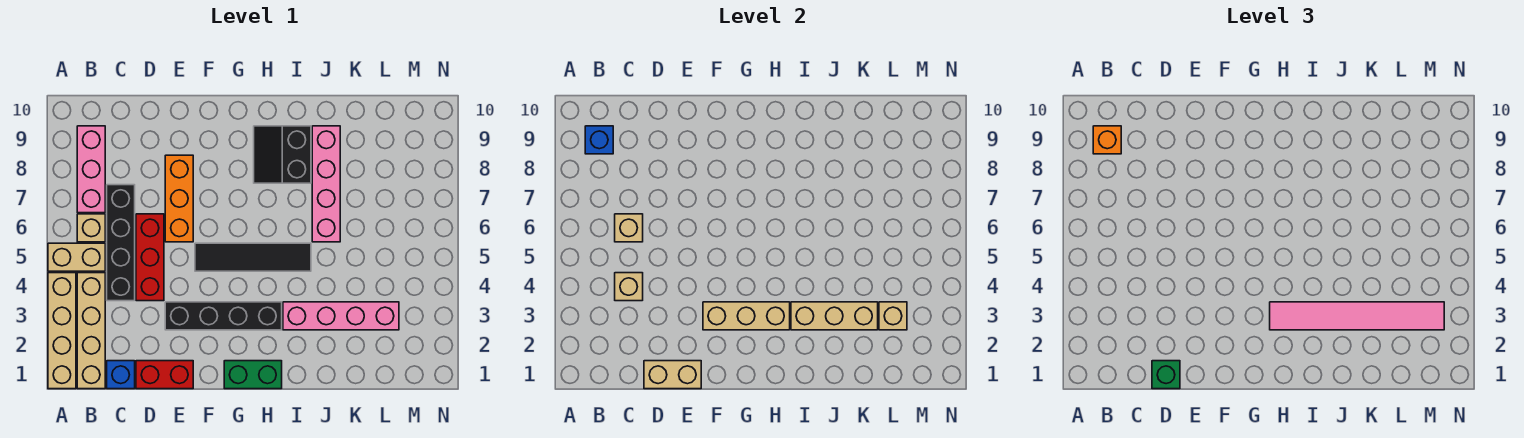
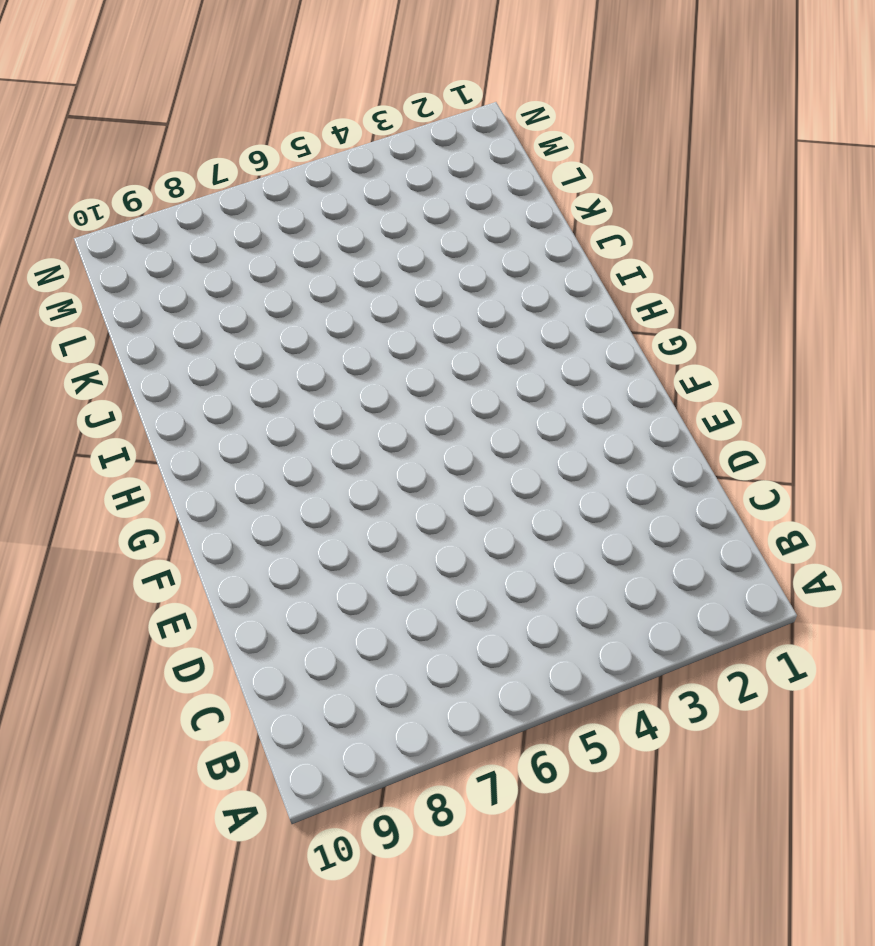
none -> tan brick A1:A4 level 1
none -> tan brick A5:B5 level 1
none -> tan brick B1:B4 level 1

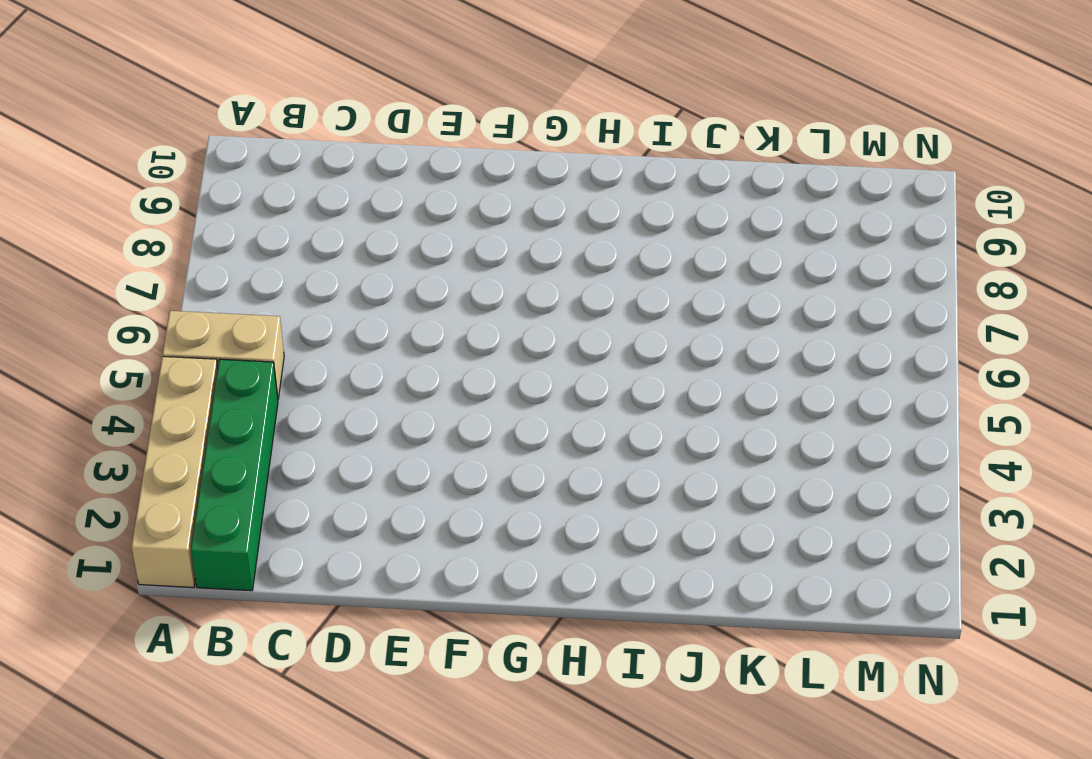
green brick B1:B4 level 1 -> tan brick B1:B4 level 1
none -> tan brick B6 level 1
none -> pink brick B7:B9 level 1
none -> blue brick C1 level 1

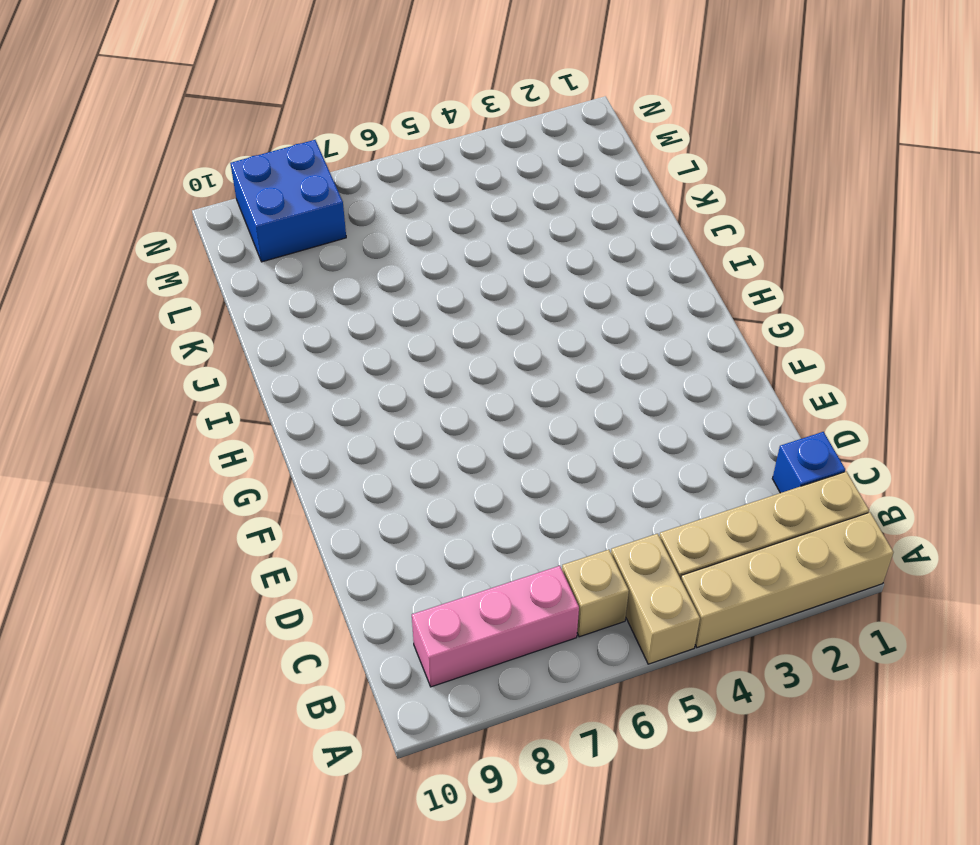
blue brick M8:N9 level 1 -> none
none -> black brick C4:C7 level 1
none -> red brick D1:E1 level 1
none -> red brick D4:D6 level 1

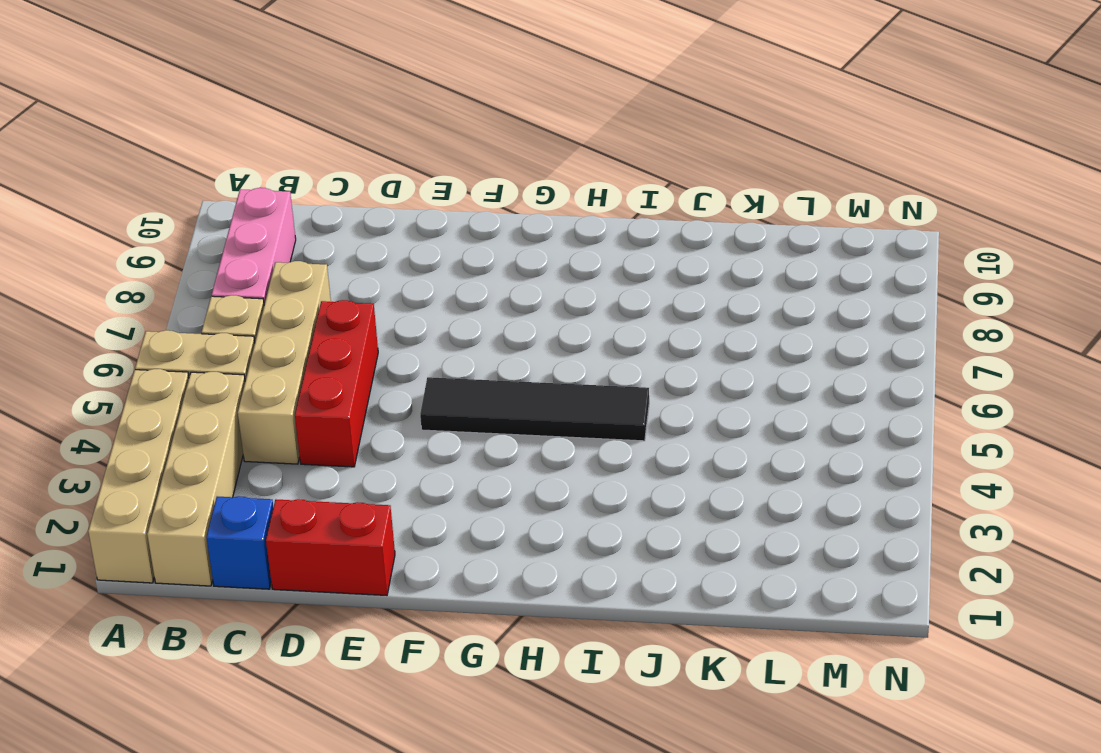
tan brick C4:C7 level 1 -> black brick C4:C7 level 1
none -> black brick E3:H3 level 1
none -> orange brick E6:E8 level 1
none -> green brick G1:H1 level 1

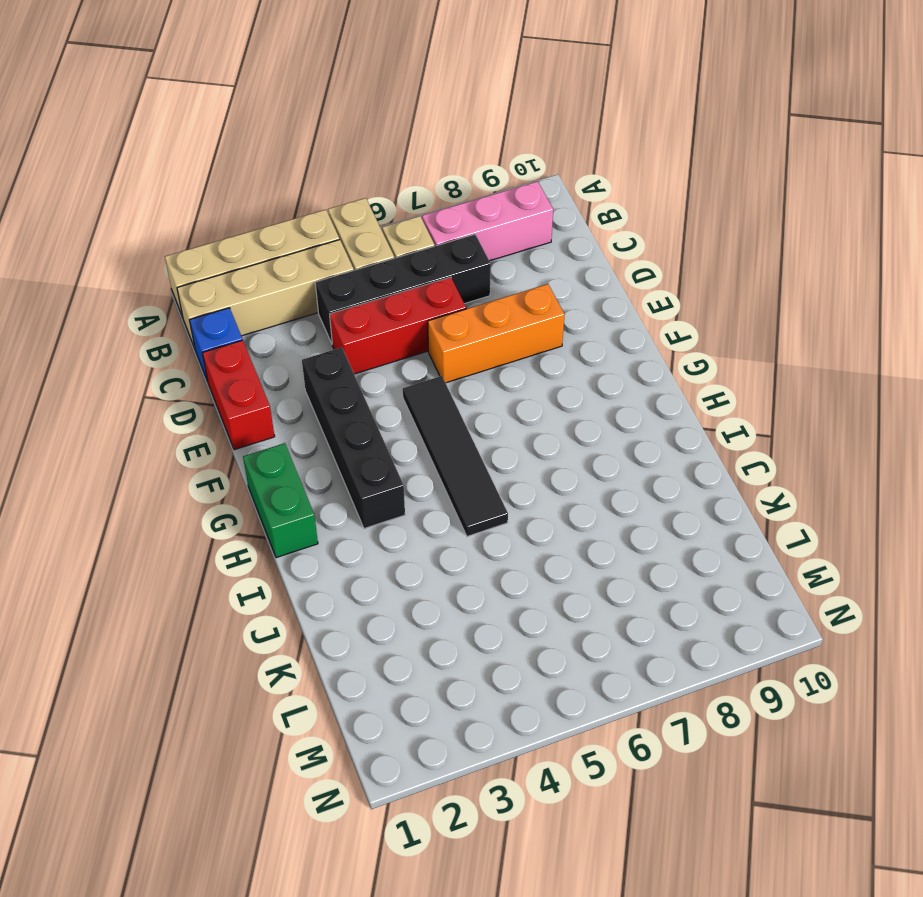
none -> black slope H8:I9 level 1 top I
none -> pink brick I3:L3 level 1
none -> pink brick J6:J9 level 1

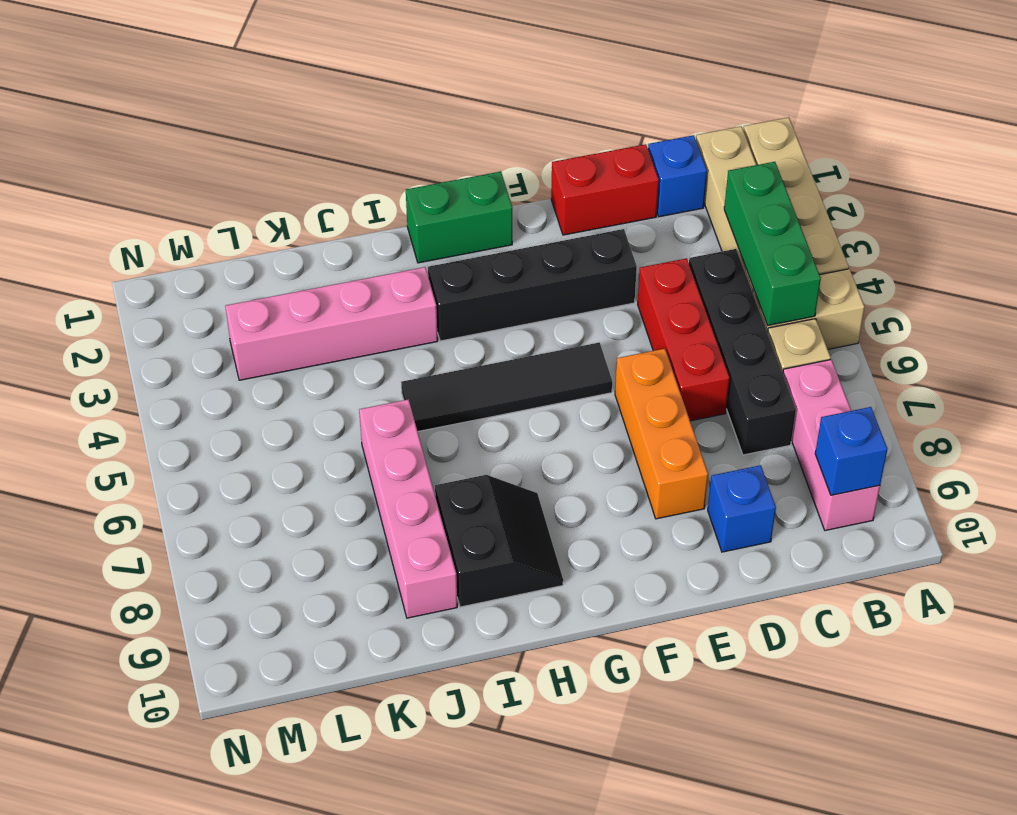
green brick B3:B5 level 2 -> none
blue brick D9 level 1 -> none
none -> tan brick C4 level 2
none -> tan brick C6 level 2
none -> tan brick D1:E1 level 2

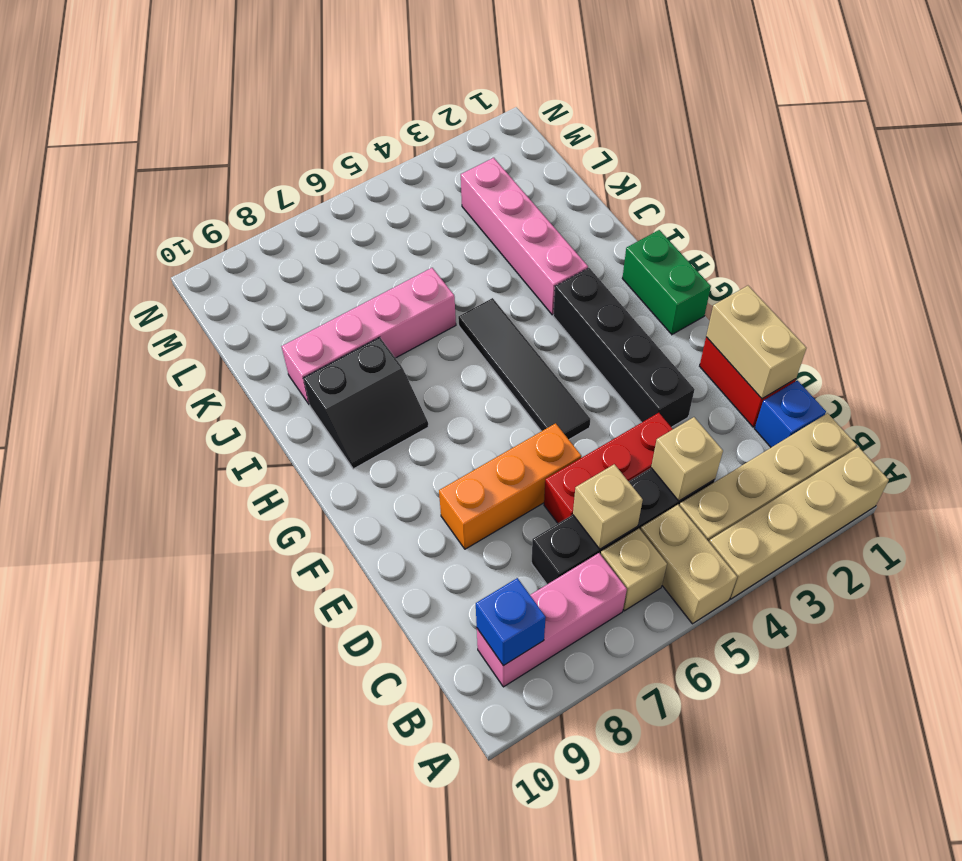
none -> tan brick F3:H3 level 2
none -> tan brick I3:K3 level 2
none -> tan brick L3 level 2

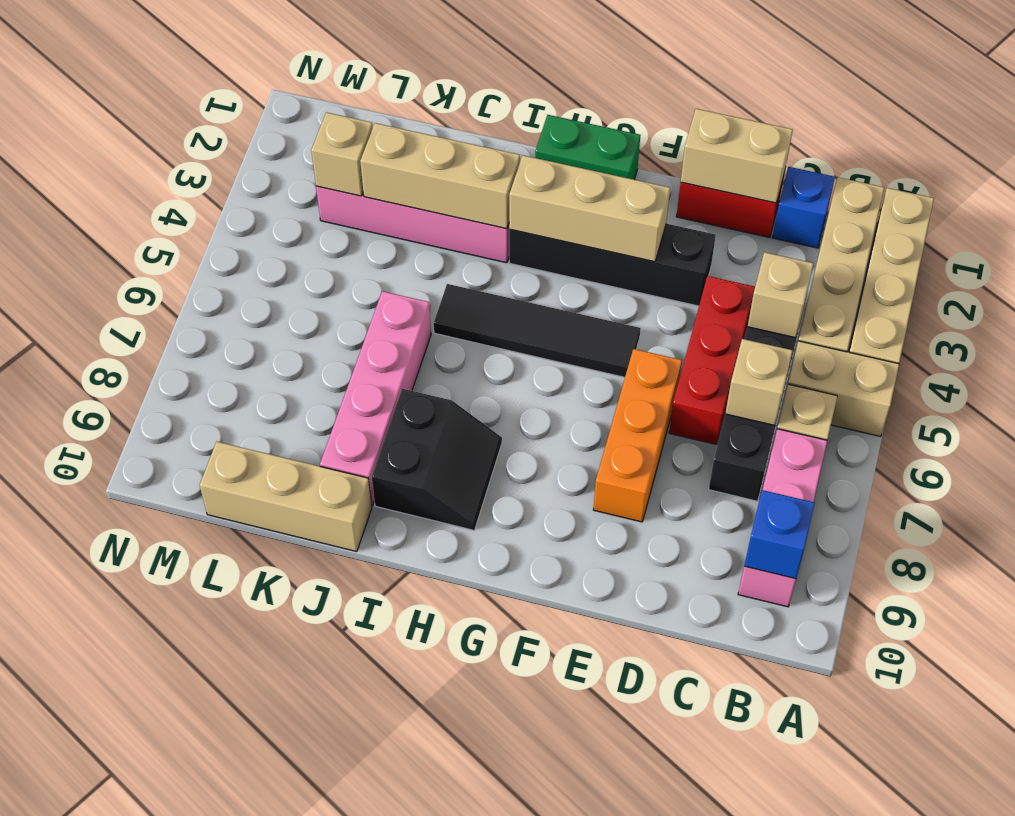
tan brick J10:L10 level 1 -> none
none -> orange brick B9 level 3
none -> green brick D1 level 3
none -> pink tile H3:M3 level 3

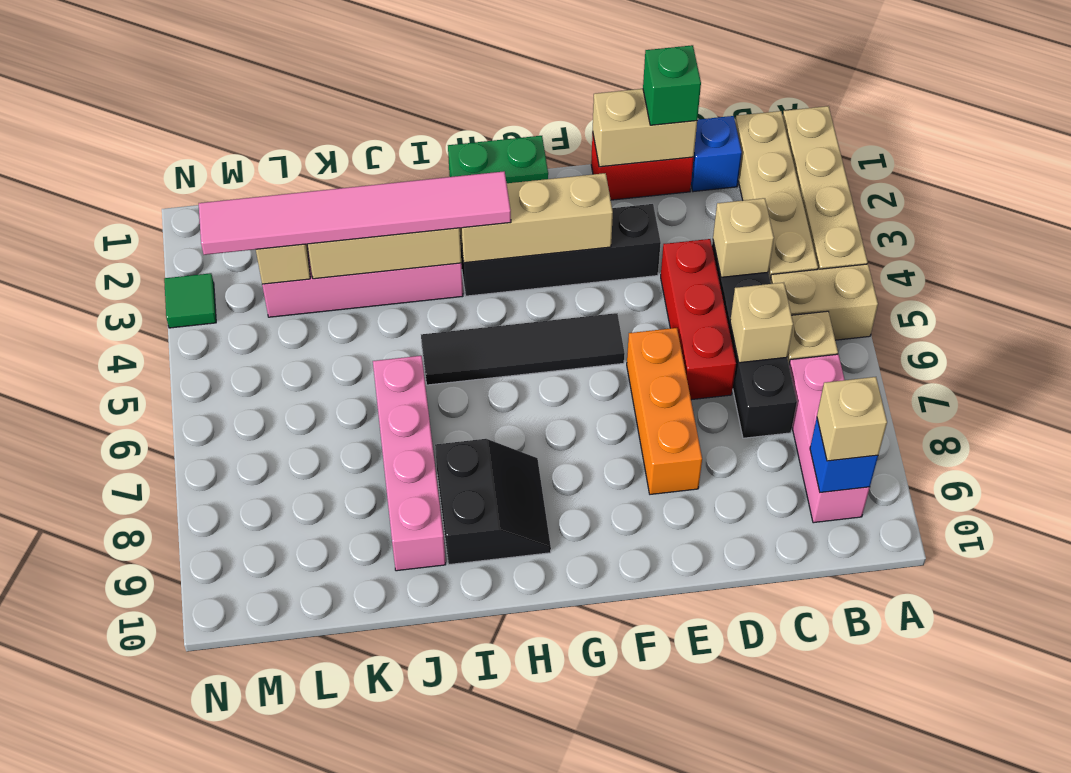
tan brick B9 level 3 -> orange brick B9 level 3
green tile N3 level 1 -> none

